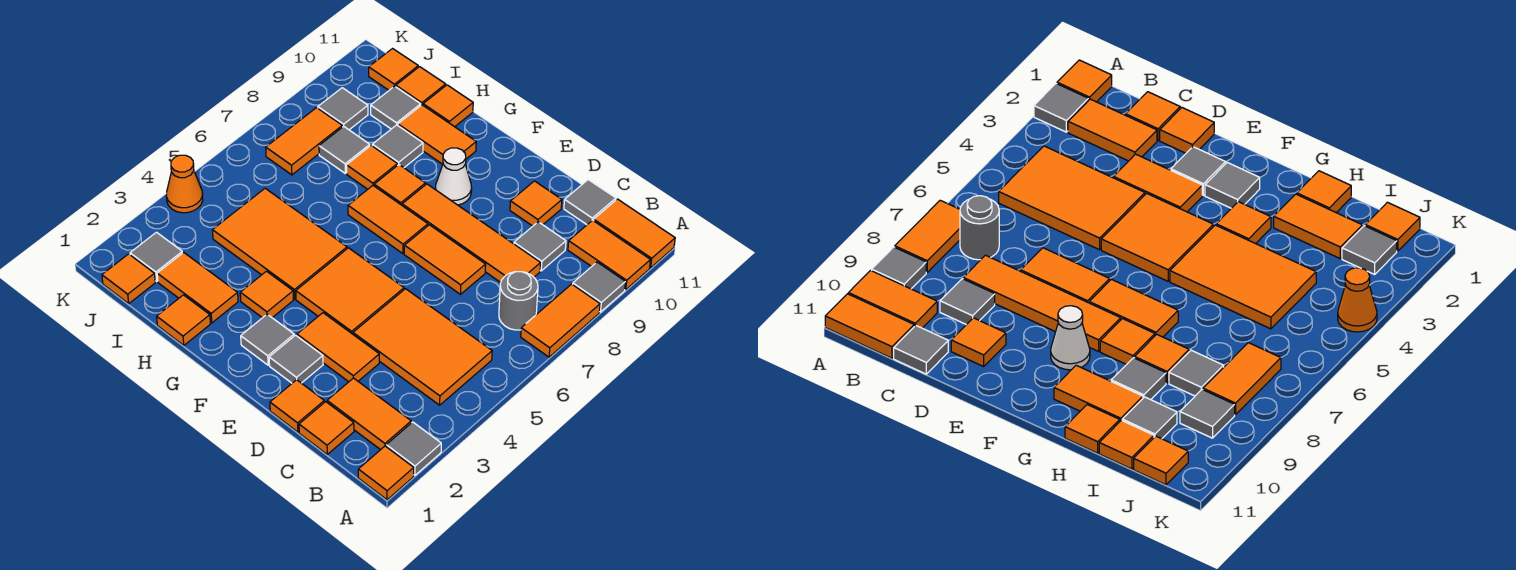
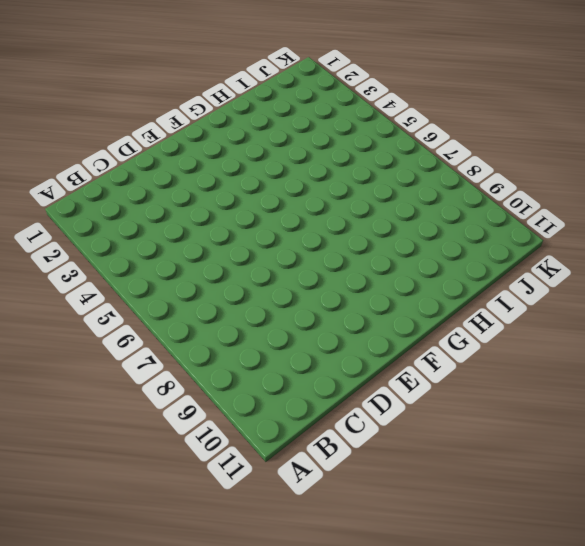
none -> orange tile A1 level 1
none -> grey tile A2 level 1
none -> orange tile A7:A8 level 1
none -> grey tile A9 level 1

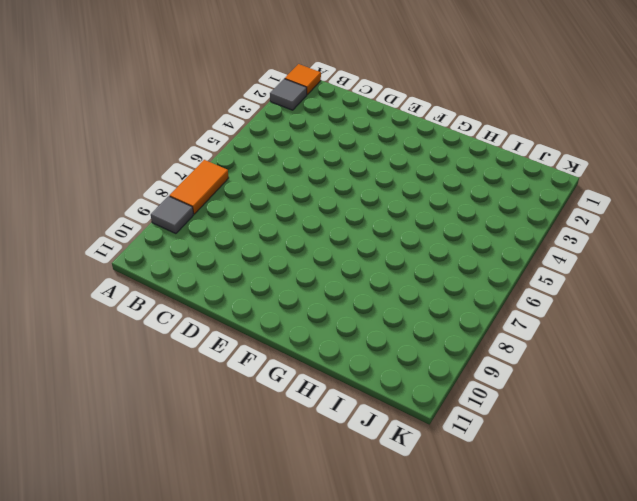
none -> orange tile A10:B10 level 1
none -> orange tile A11:B11 level 1
none -> orange tile B2:C2 level 1
none -> orange tile B4:D5 level 1

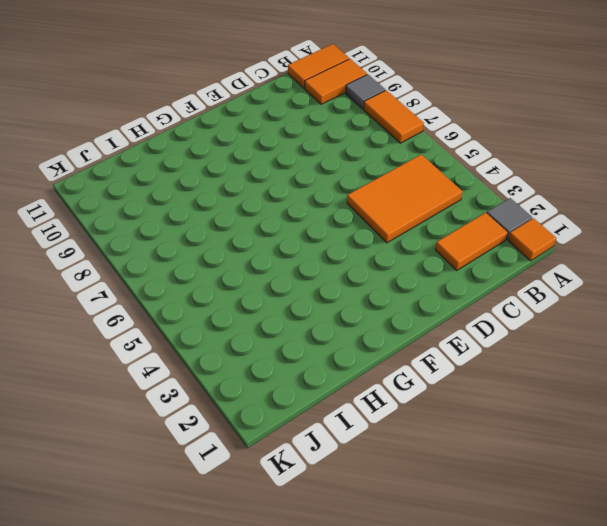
none -> grey round brick B7 level 1
none -> orange tile C1 level 1
none -> orange tile C8:F8 level 1
none -> grey tile C9 level 1

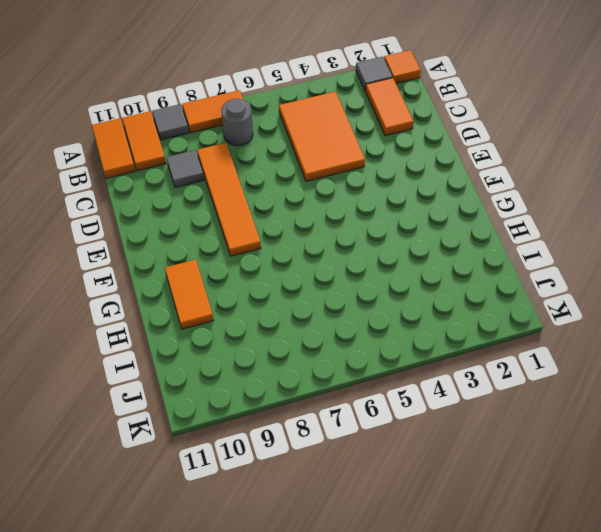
none -> orange tile C1 level 1
none -> grey tile C11 level 1
none -> orange tile D1 level 1
none -> orange tile D3:E3 level 1

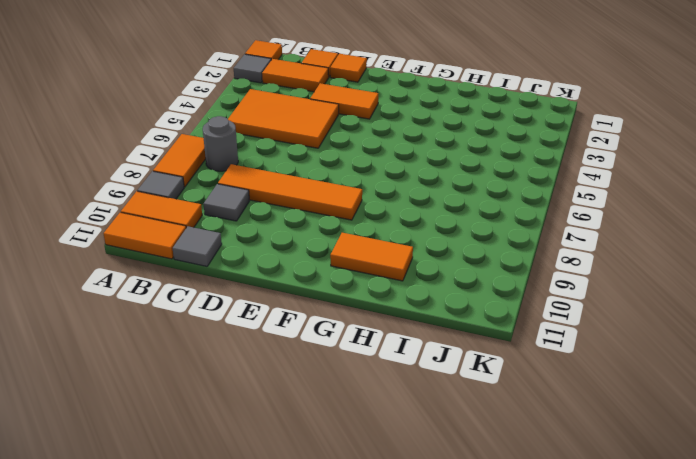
none -> orange tile D7:E7 level 1
none -> orange tile D10 level 1
none -> grey tile E2 level 1
none -> orange tile E4:F5 level 1

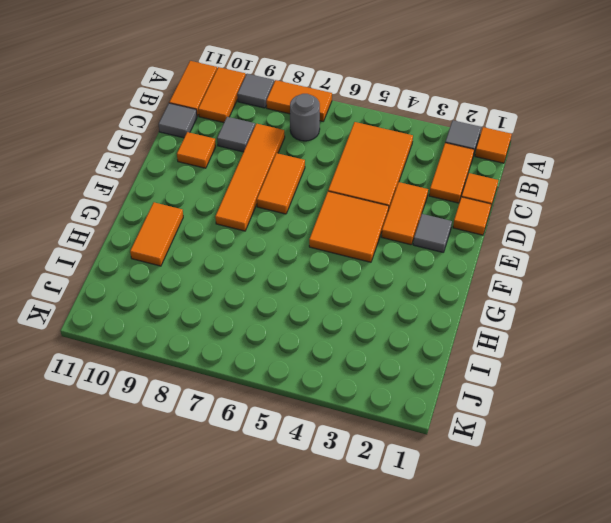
none -> grey tile F2 level 1
none -> orange tile F7:G7 level 1
none -> white cone F9 level 1
none -> orange tile G3 level 1

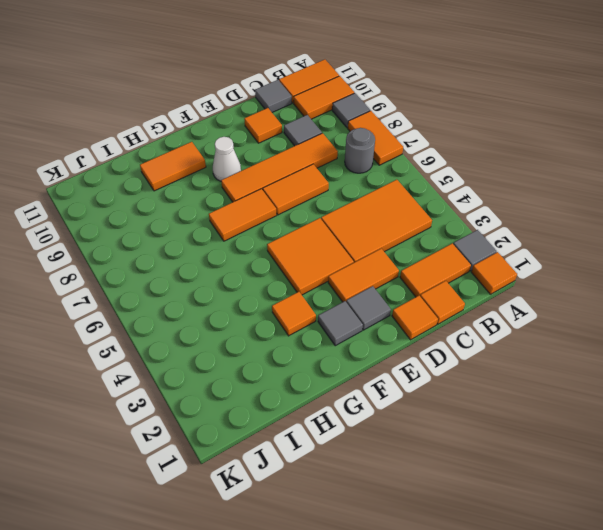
none -> orange tile G4:I5 level 1
none -> orange tile G8 level 1
none -> orange tile H1 level 1
none -> orange tile H2:I2 level 1

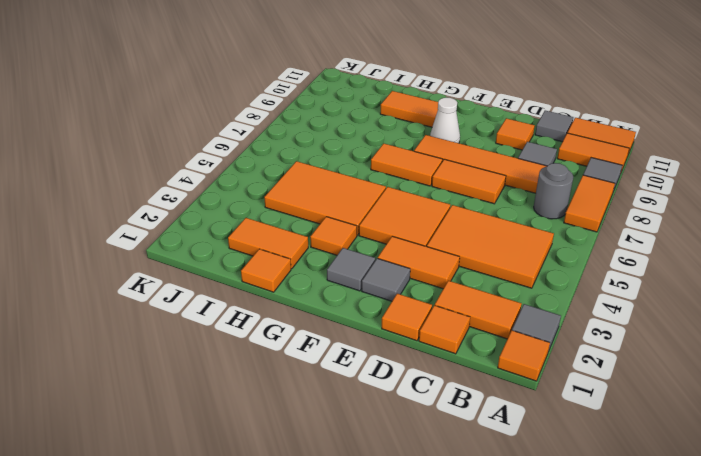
none -> orange tile G8 level 1
none -> orange tile H8 level 1
none -> grey tile H9 level 1
none -> orange tile H11 level 1

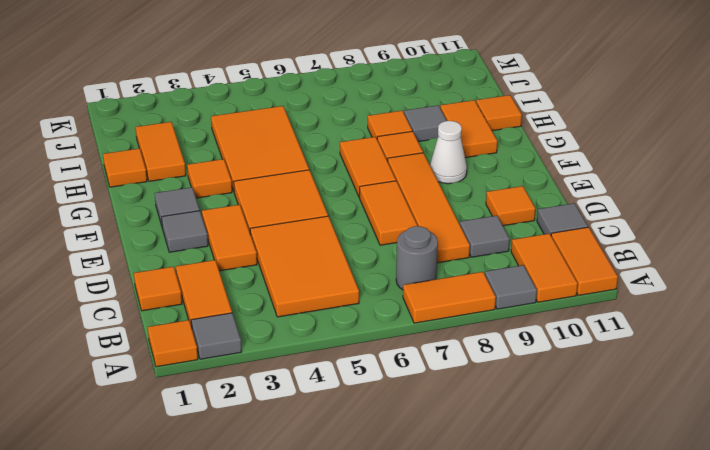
none -> orange tile D1 level 1
none -> grey tile I8 level 1
none -> grey tile I10 level 1
none -> orange tile I11 level 1

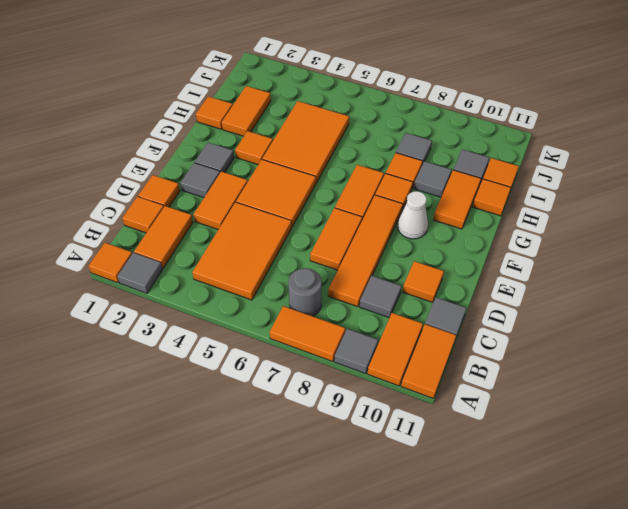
none -> orange tile J1 level 1
none -> grey tile J2 level 1
none -> orange tile J7:J8 level 1
none -> grey tile J9 level 1

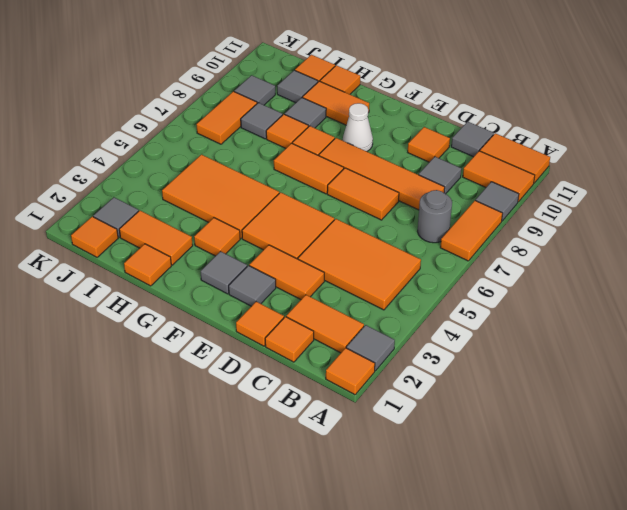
none -> orange tile J11 level 1
none -> orange cone K4 level 1

